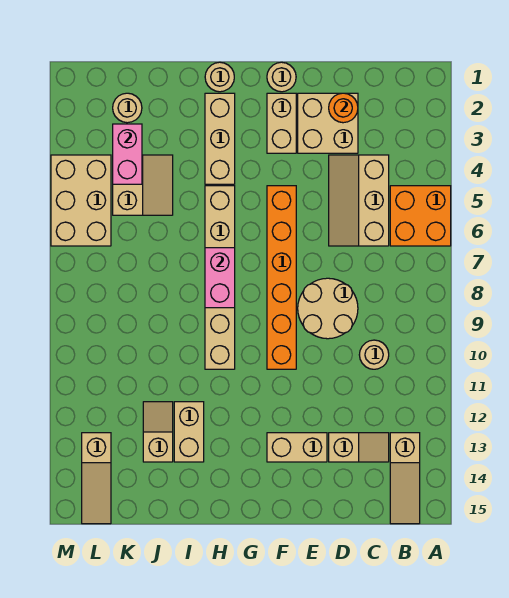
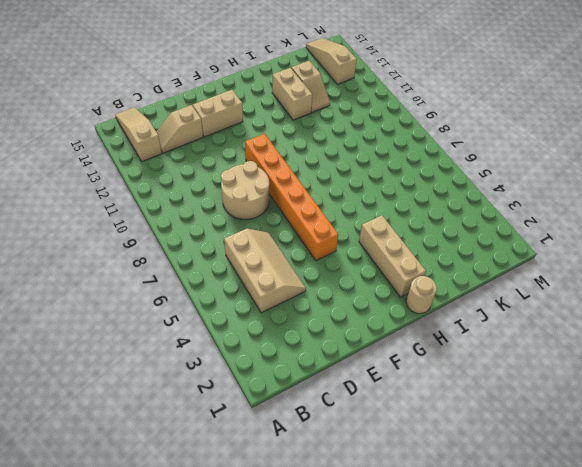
none -> orange brick A5:B6 level 1
none -> tan round brick C10 level 1
none -> tan brick D2:E3 level 1

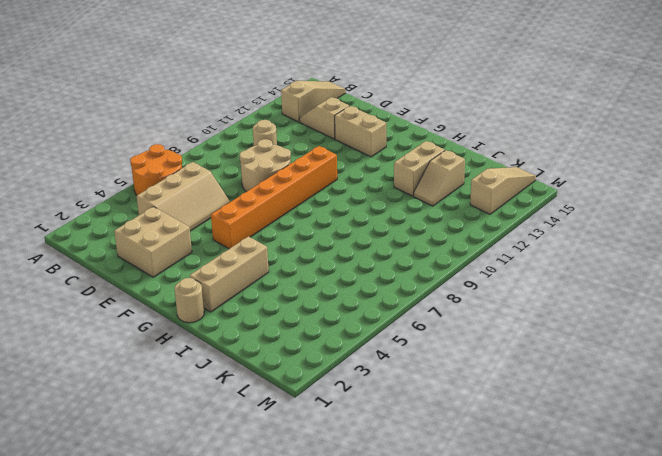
orange round brick A5:B6 level 1 -> orange brick A5:B6 level 1
none -> tan round brick F1 level 1
none -> tan brick F2:F3 level 1
none -> tan brick H5:H10 level 1

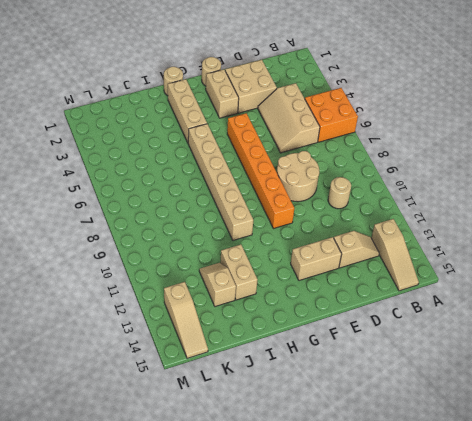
none -> tan slope J4:K5 level 1 top K
none -> tan round brick K2 level 1
none -> tan brick L4:M6 level 1

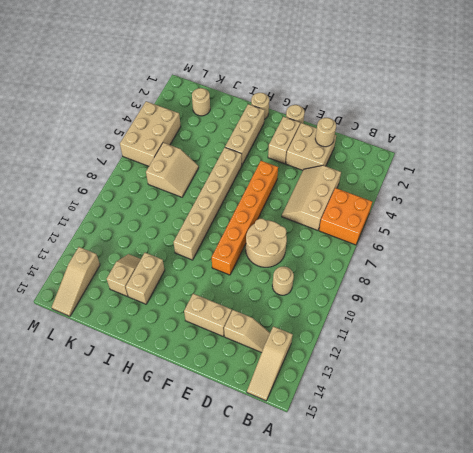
tan round brick D2 level 2 -> orange round brick D2 level 2
tan slope J6:K7 level 1 top K -> tan slope J4:K5 level 1 top K
none -> pink brick H7:H8 level 2
none -> pink brick K3:K4 level 2

